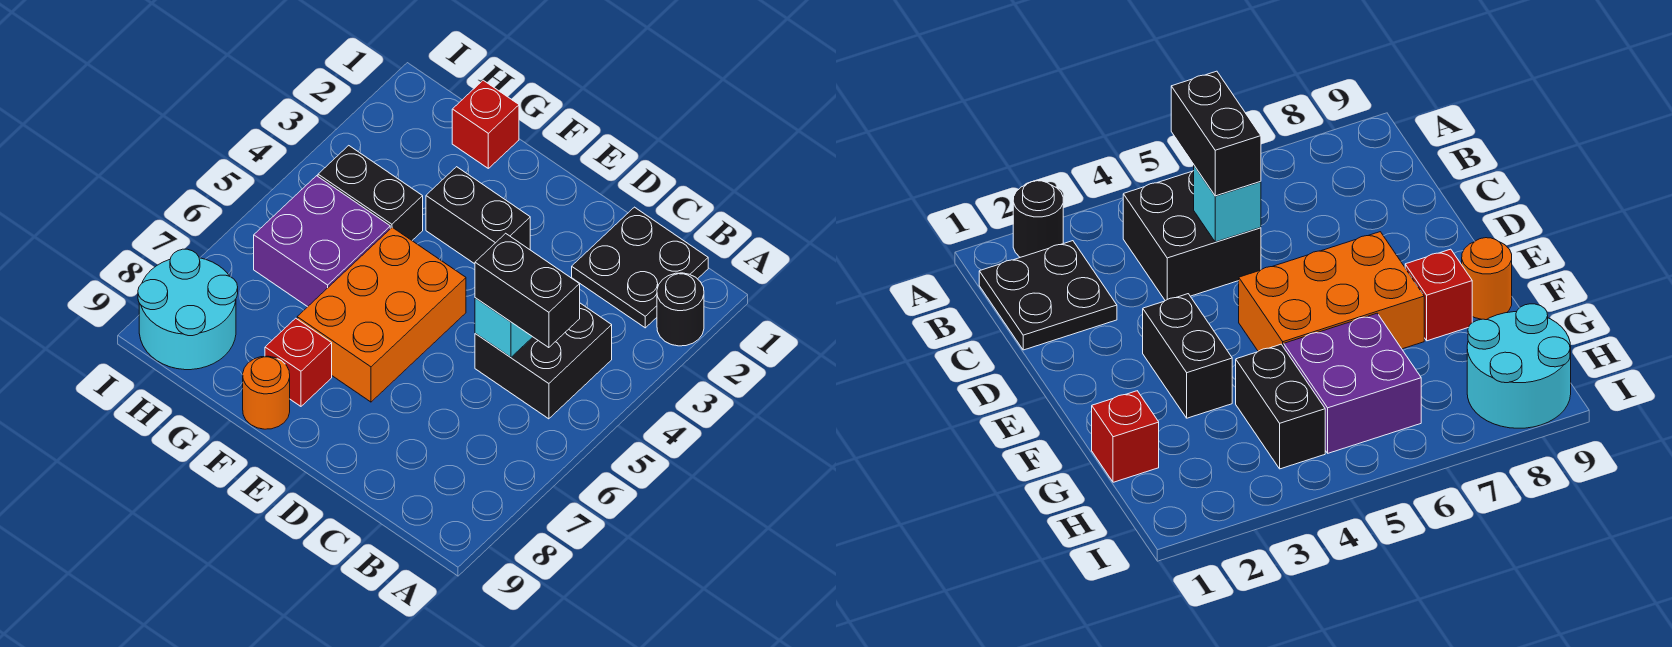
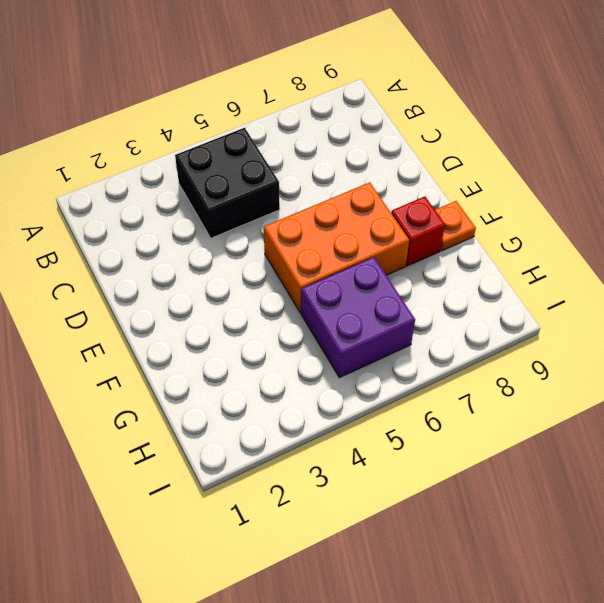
orange plate F9 level 1 -> orange round brick F9 level 1
none -> black round brick A2 level 1
none -> black plate B1:C2 level 1
none -> black brick E3:F3 level 1

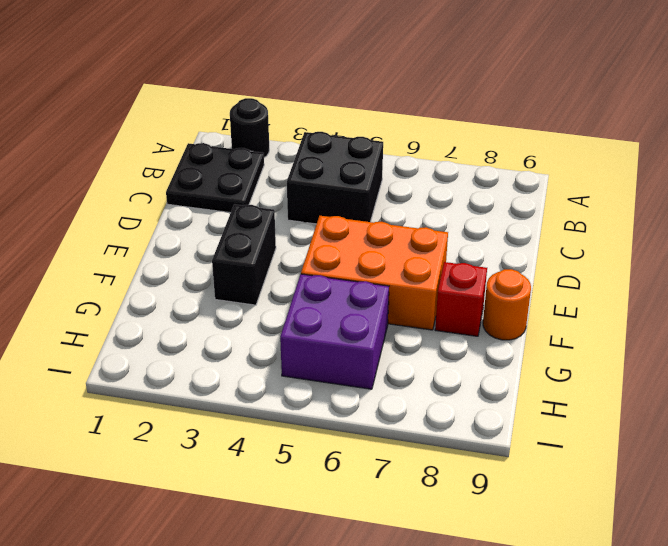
none -> red brick G1 level 1
none -> black brick G4:H4 level 1
none -> cyan round brick H8:I9 level 1

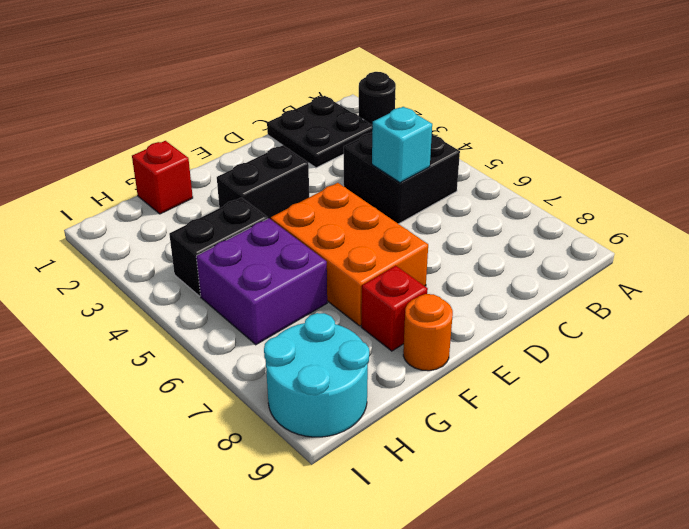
none -> black brick B5:C5 level 3

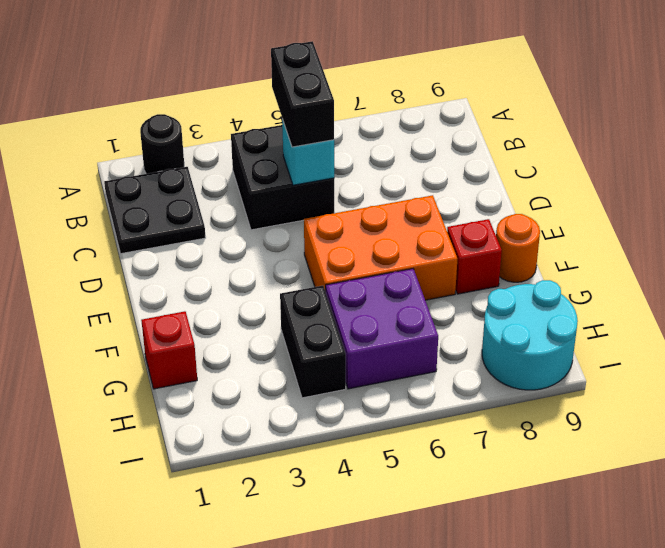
none -> black brick E3:F3 level 1

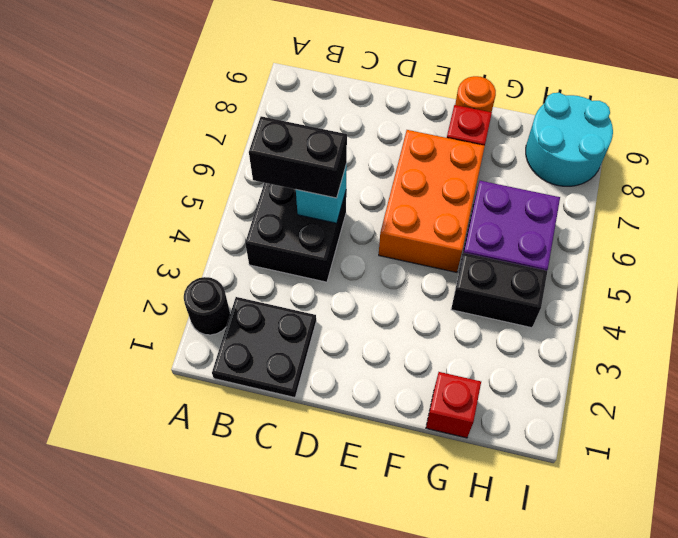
none -> black brick E3:F3 level 1

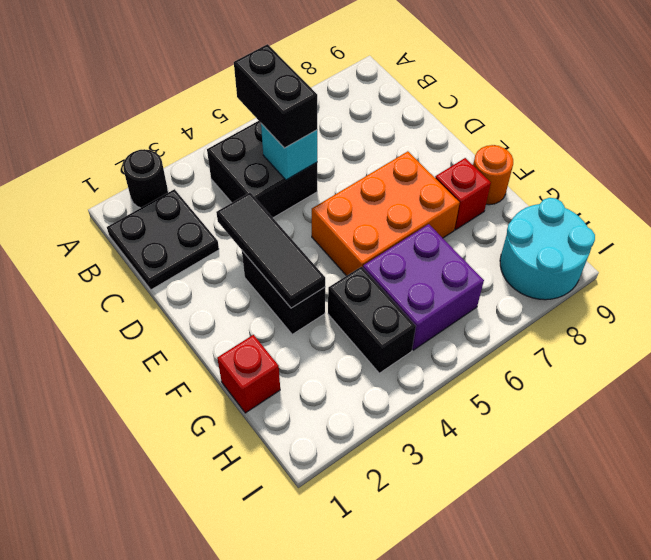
black tile D3:F3 level 2 -> none

